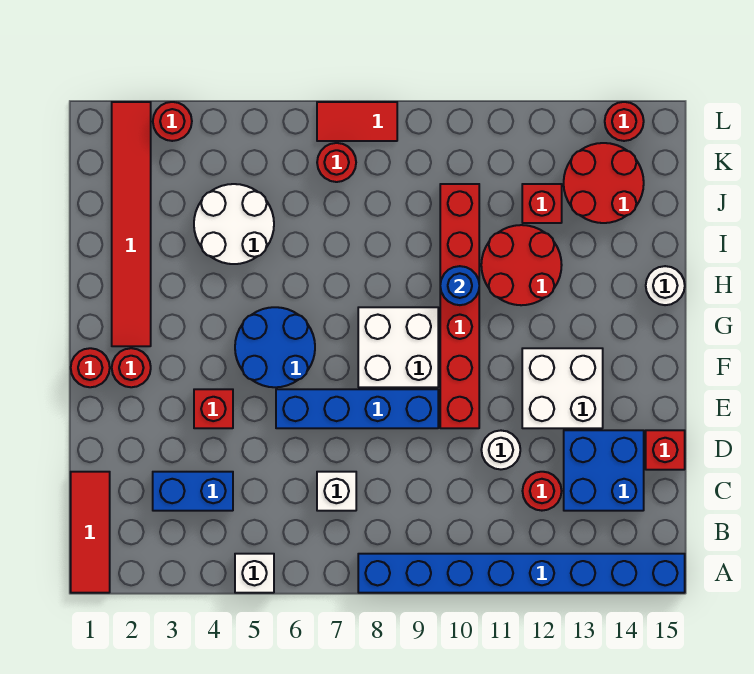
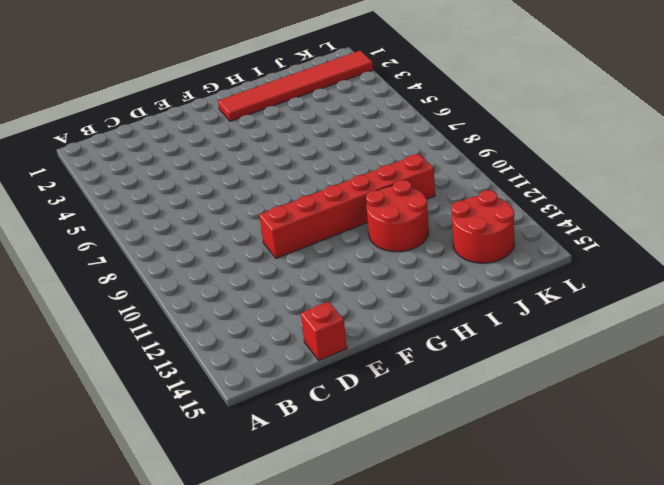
none -> red tile A1:C1 level 1
none -> white brick A5 level 1
none -> blue brick A8:A15 level 1

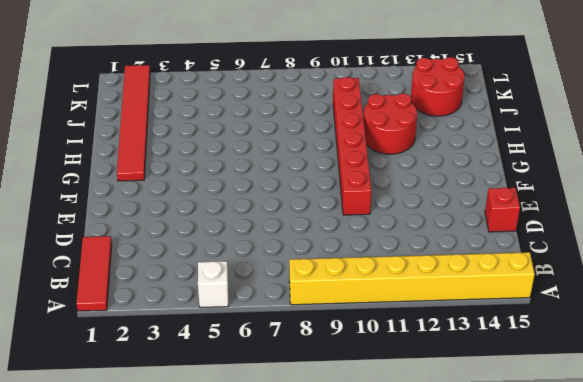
yellow brick A8:A15 level 1 -> blue brick A8:A15 level 1
none -> blue brick C3:C4 level 1
none -> white brick C7 level 1
none -> red round brick C12 level 1

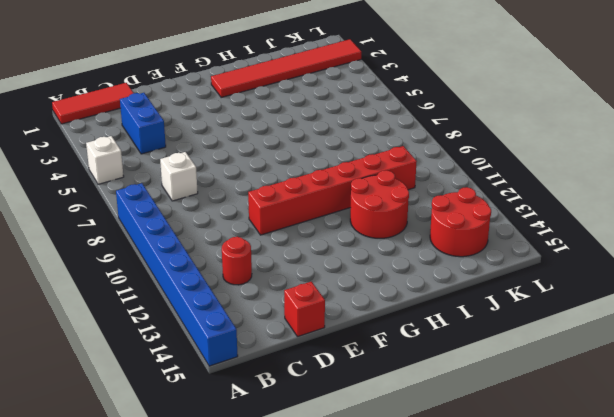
none -> blue brick C13:D14 level 1
none -> white round brick D11 level 1
none -> red brick E4 level 1

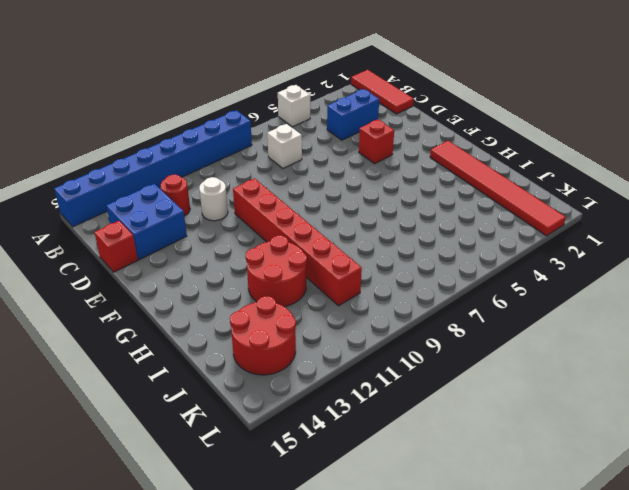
none -> blue brick E6:E9 level 1
none -> white brick E12:F13 level 1
none -> red round brick F1 level 1

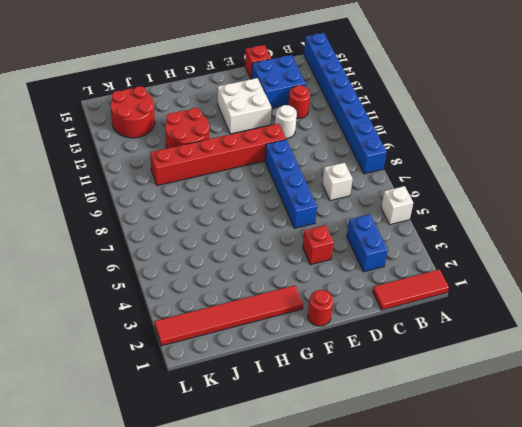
none -> red round brick F2 level 1
none -> blue round brick F5:G6 level 1
none -> white brick F8:G9 level 1

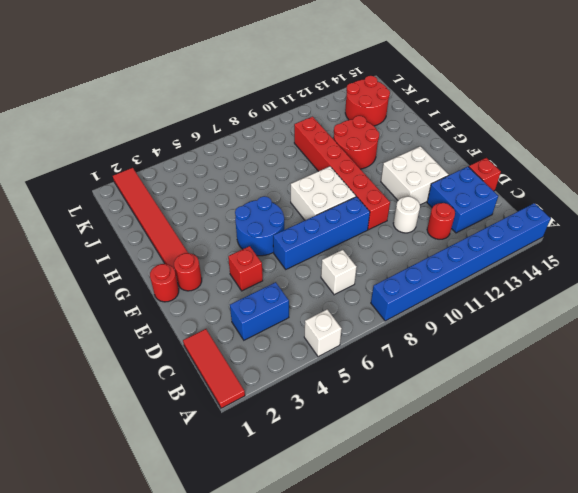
none -> white round brick H15 level 1
none -> white round brick I4:J5 level 1
none -> red brick J12 level 1

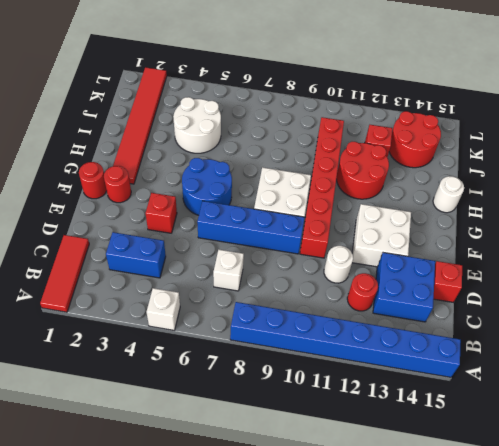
none -> red round brick K7 level 1
none -> red round brick L3 level 1
none -> red tile L7:L8 level 1

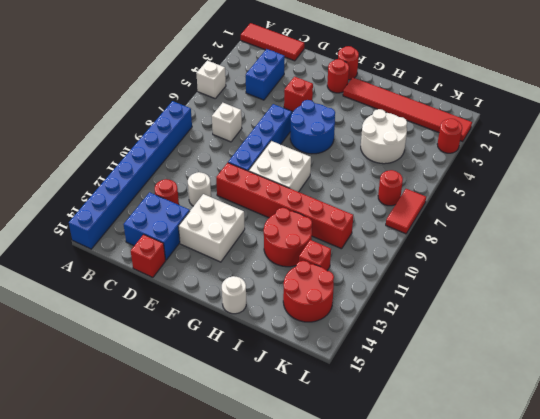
none -> red round brick L14 level 1
none -> blue round brick H10 level 2

